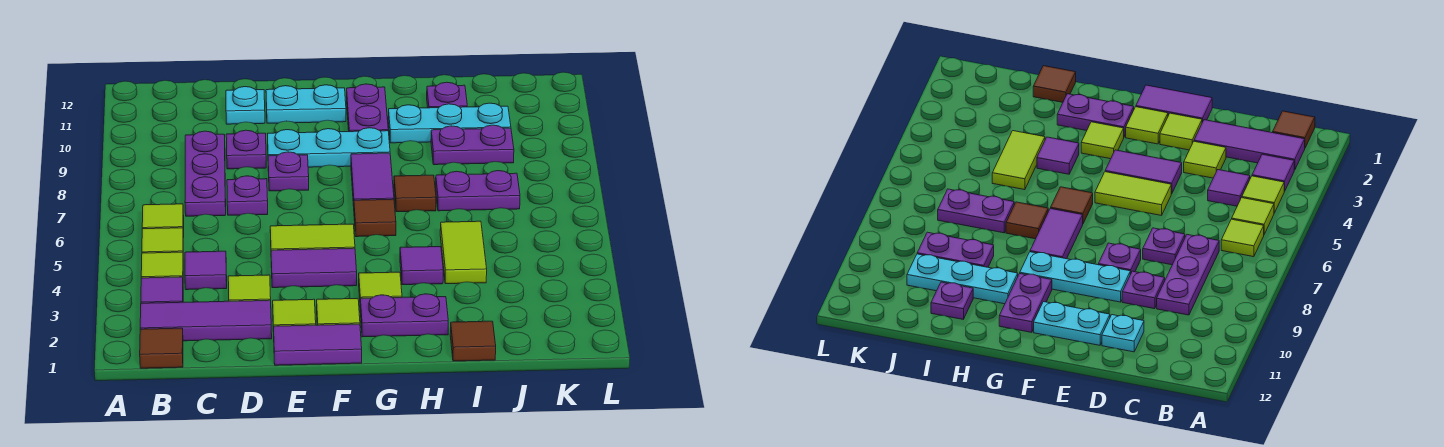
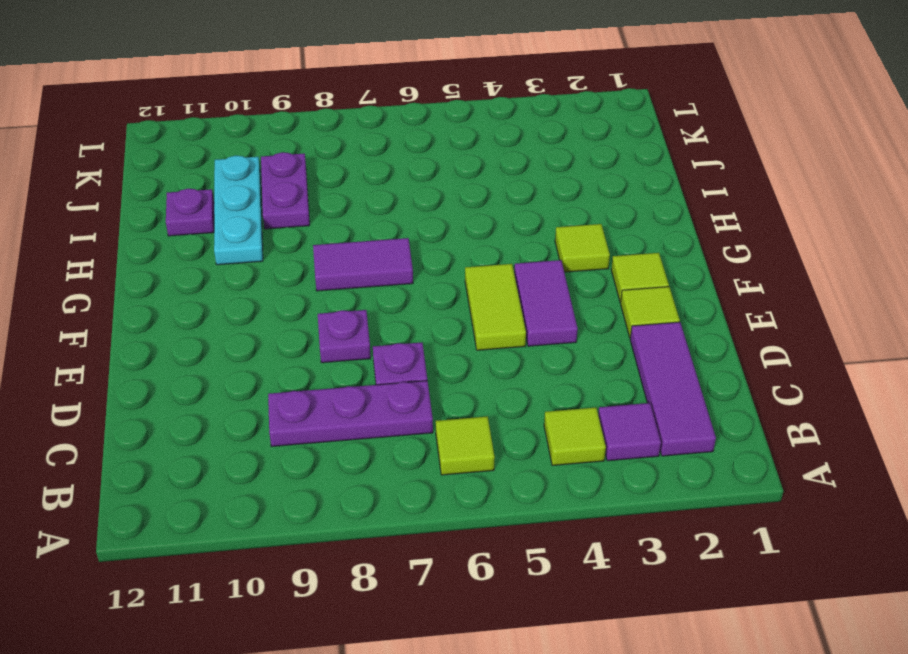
none -> brown tile B1 level 1
none -> lime tile B5 level 1
none -> purple tile C4 level 1
none -> lime tile D3 level 1

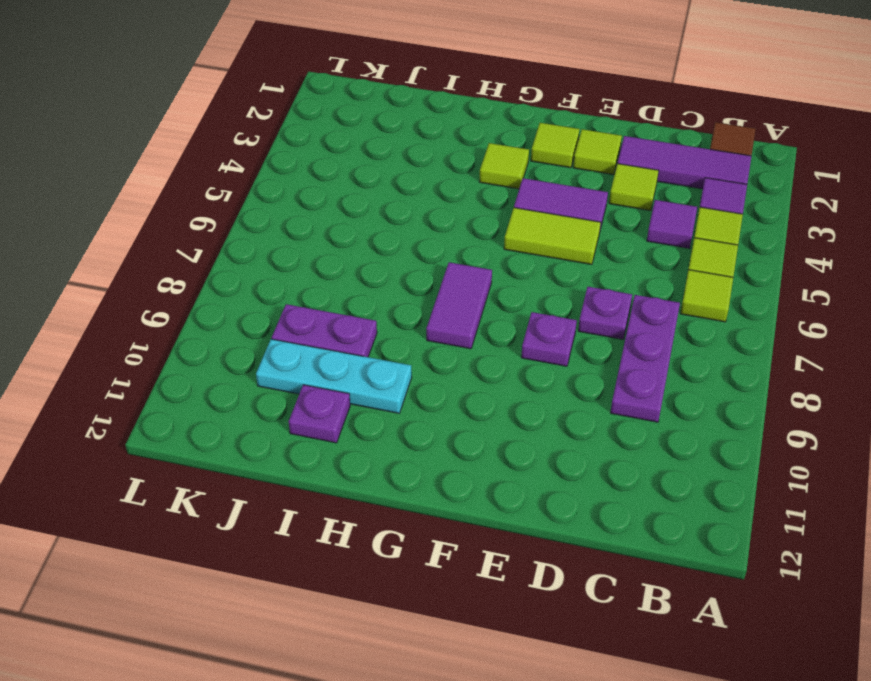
none -> purple plate D9 level 1
none -> cyan plate D11 level 1
none -> purple tile E1:F1 level 1
none -> cyan plate E9:G9 level 1

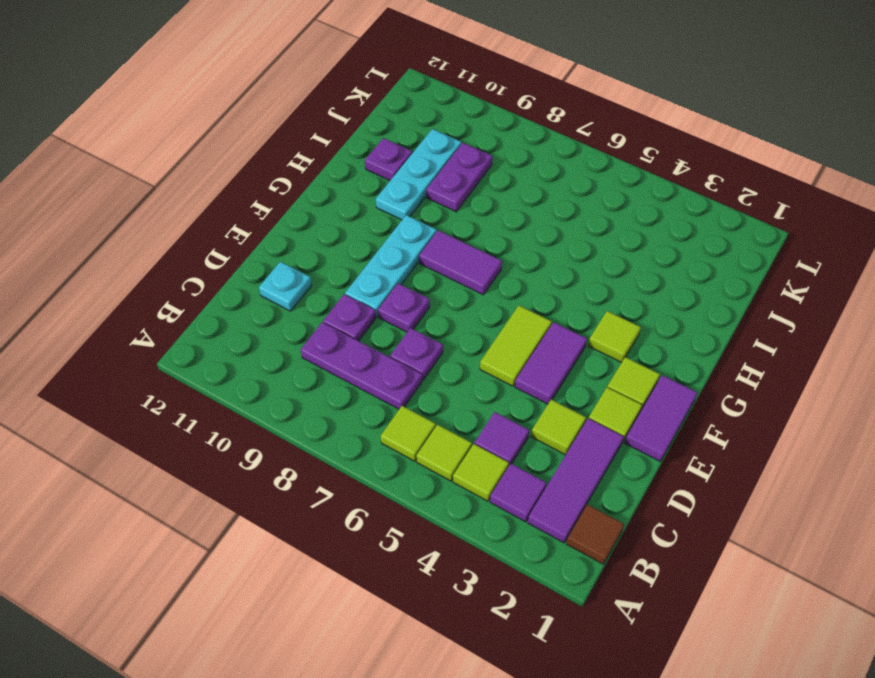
none -> cyan plate E11:F11 level 1
none -> purple plate G2:H2 level 1
none -> brown tile G6 level 1
none -> purple plate G10:G11 level 1

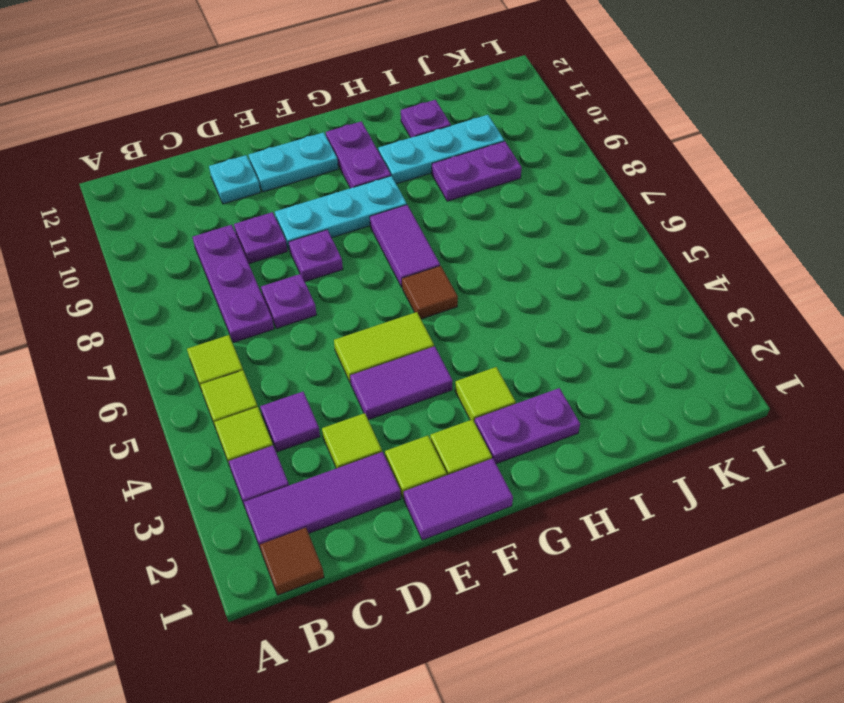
none -> purple tile H4 level 1
none -> brown tile H7 level 1
none -> brown tile I1 level 1
none -> lime tile I4:I5 level 1

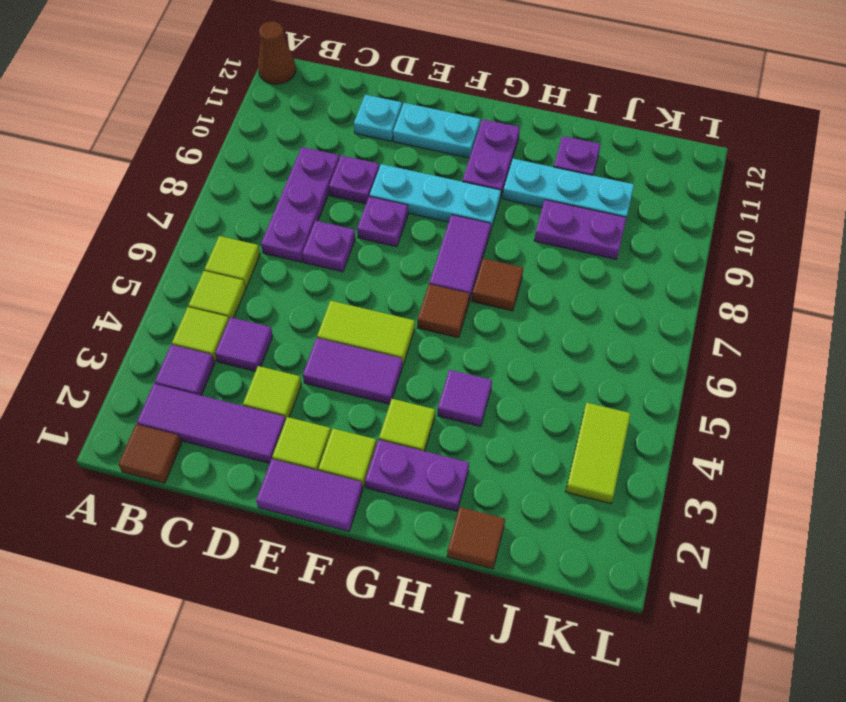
brown cone A12 level 1 -> none
lime tile K3:K4 level 1 -> lime tile I4:I5 level 1
none -> purple plate I7:J7 level 1

